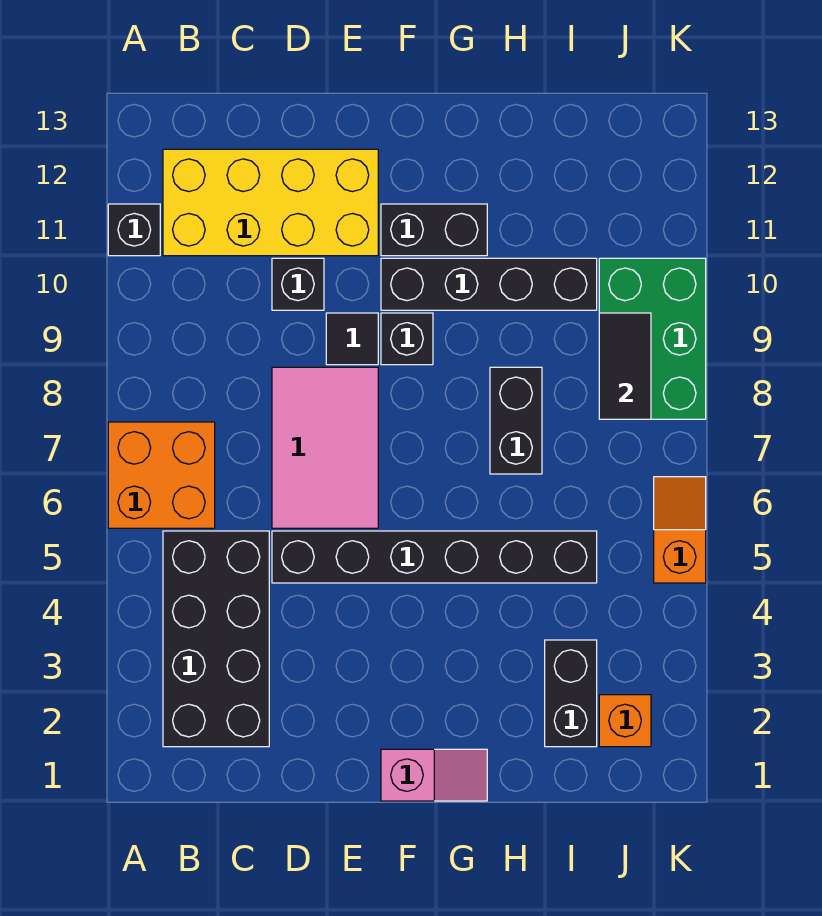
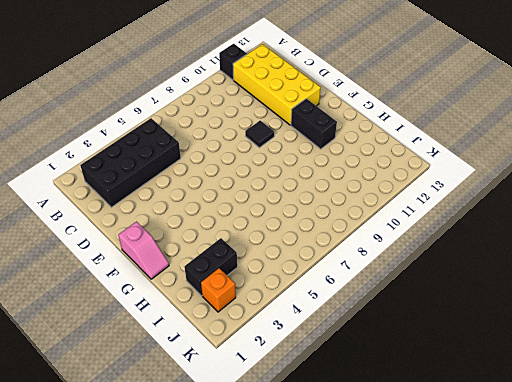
none -> orange brick A6:B7 level 1
none -> black brick D5:I5 level 1
none -> pink tile D6:E8 level 1

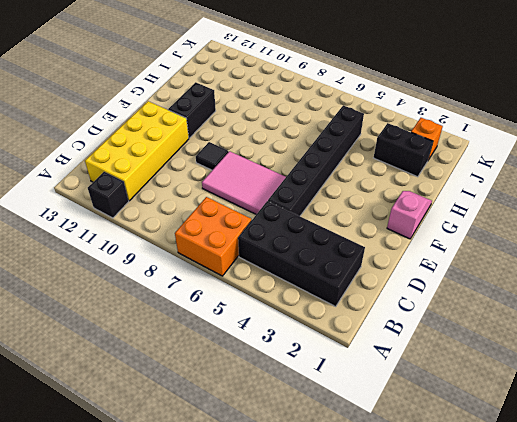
none -> black brick D10 level 1
none -> black brick F9 level 1
none -> black brick F10:I10 level 1

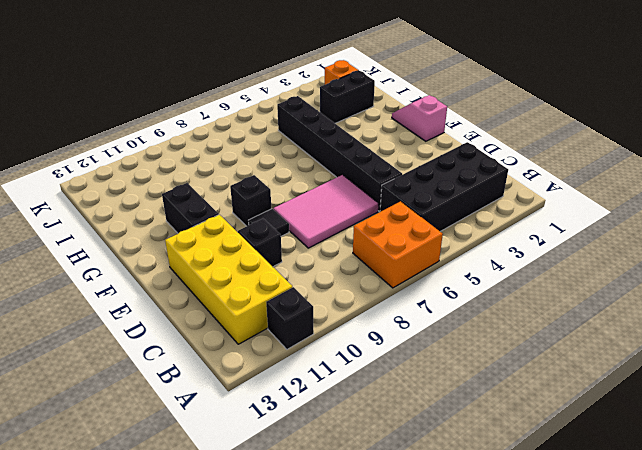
none -> black brick F10:I10 level 1
none -> black brick H7:H8 level 1
none -> green brick J8:K10 level 1

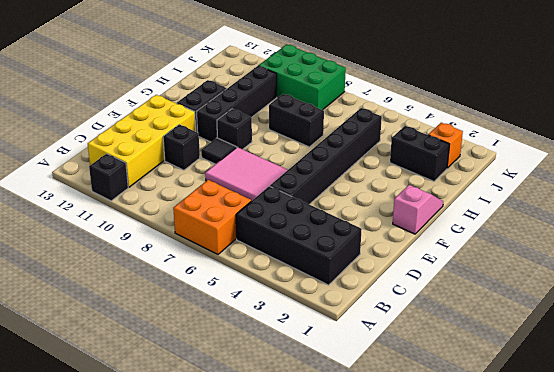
none -> orange slope K5:K6 level 1 top 5
none -> black tile J8:J9 level 2

